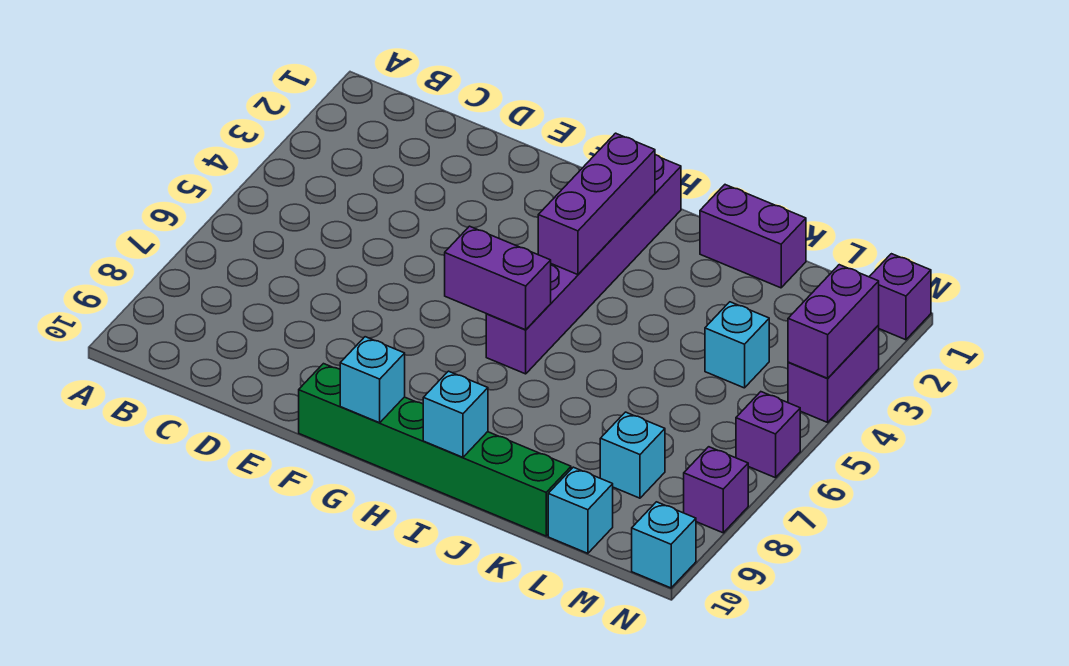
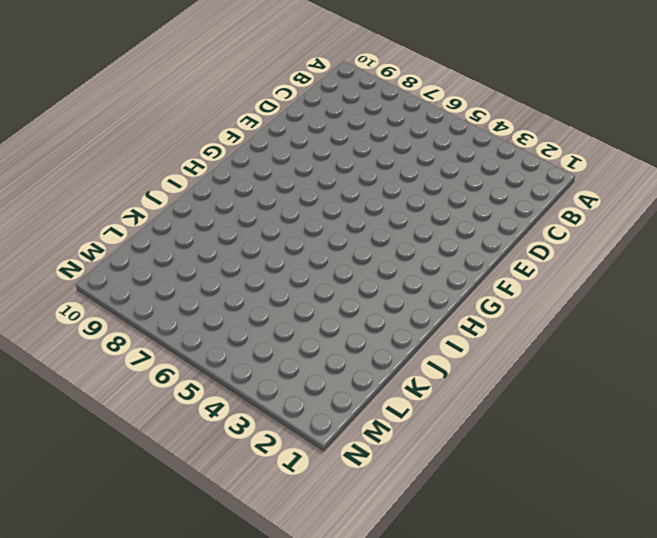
none -> green brick F10:K10 level 1
none -> purple brick H1:H6 level 1
none -> purple brick J1:K1 level 1

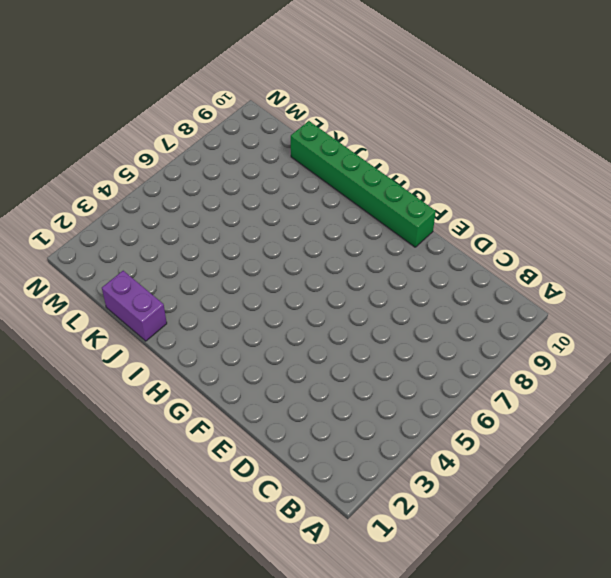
none -> purple brick H1:H6 level 1
none -> cyan brick L4 level 1
none -> cyan brick L8 level 1

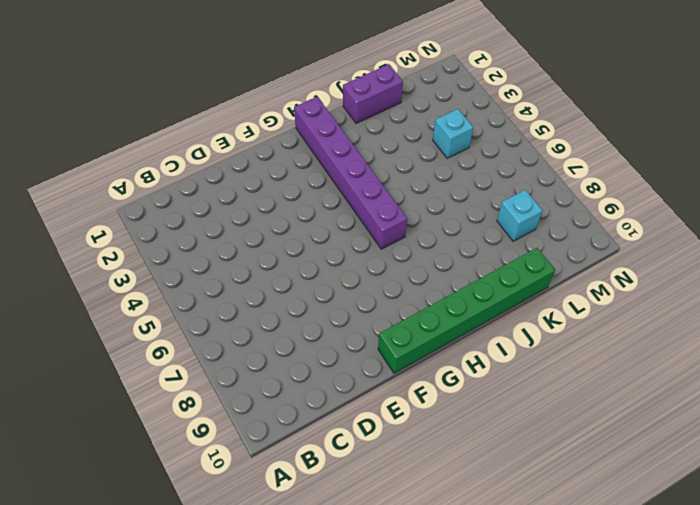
none -> cyan brick L10 level 1
none -> purple brick N1 level 1
none -> purple brick N3:N4 level 1

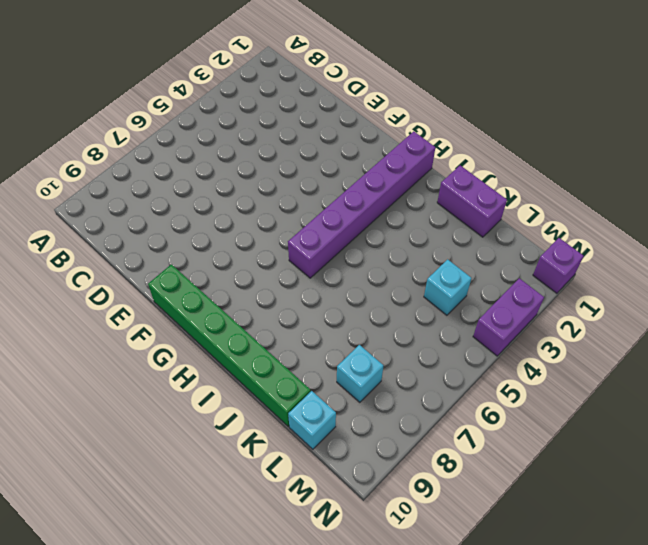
none -> purple brick N6 level 1
none -> purple brick N8 level 1
none -> cyan brick N10 level 1

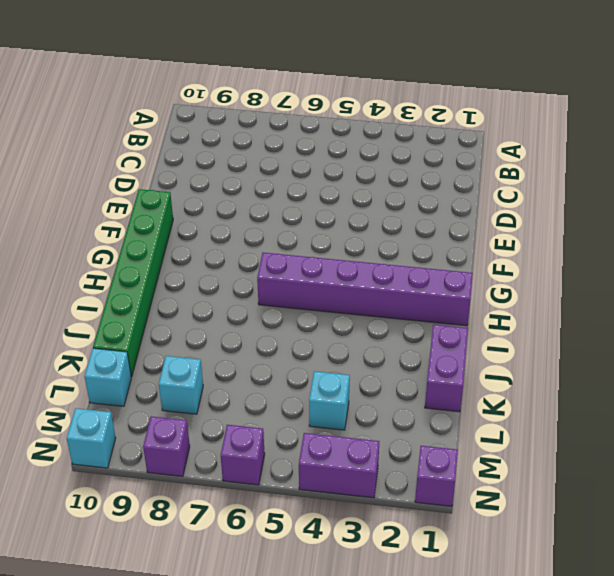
none -> purple brick G6:H6 level 2
none -> cyan brick G10 level 2
none -> purple brick H2:H4 level 2

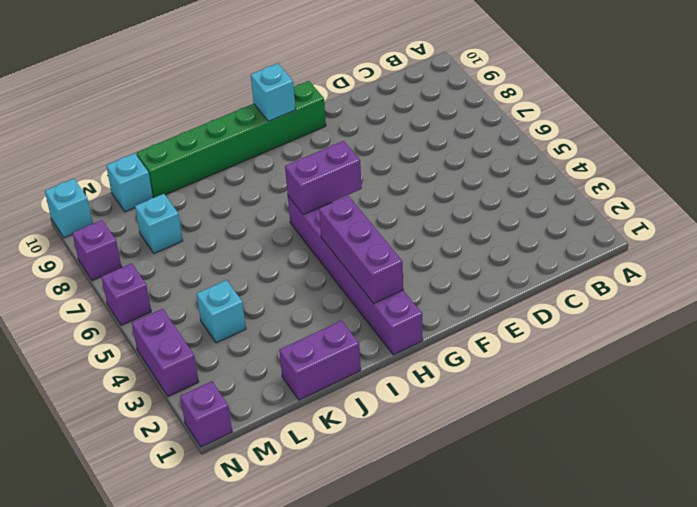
none -> cyan brick I10 level 2
none -> purple brick N3:N4 level 2

